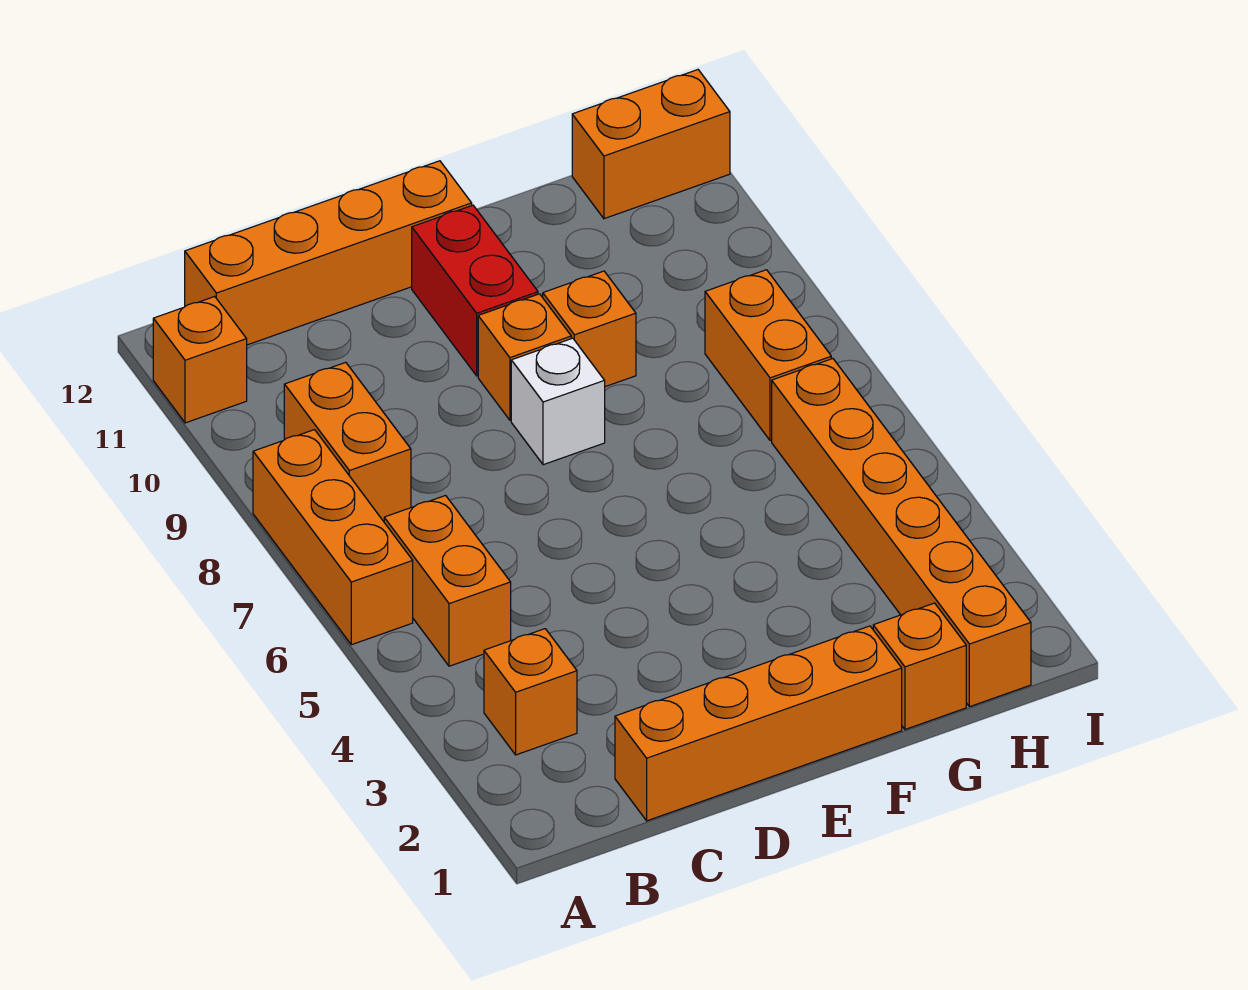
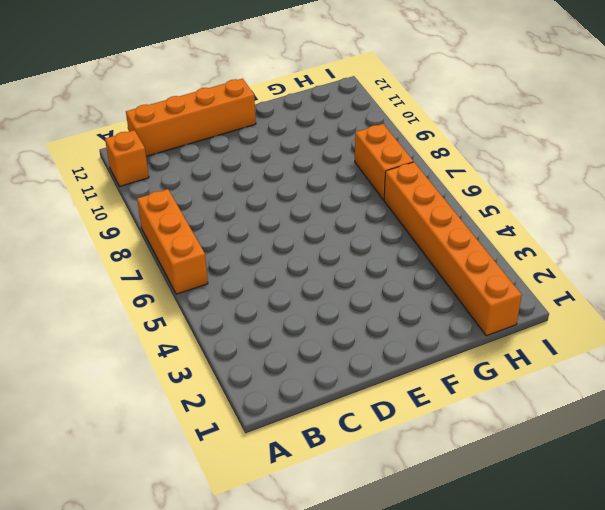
none -> orange brick B3 level 1
none -> orange brick B5:B6 level 1
none -> orange brick B8:B9 level 1

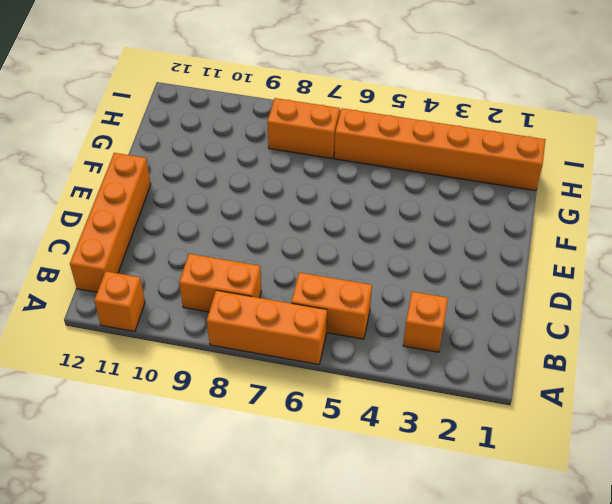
none -> orange brick C1:F1 level 1
none -> white brick E8 level 1
none -> orange brick E9 level 1

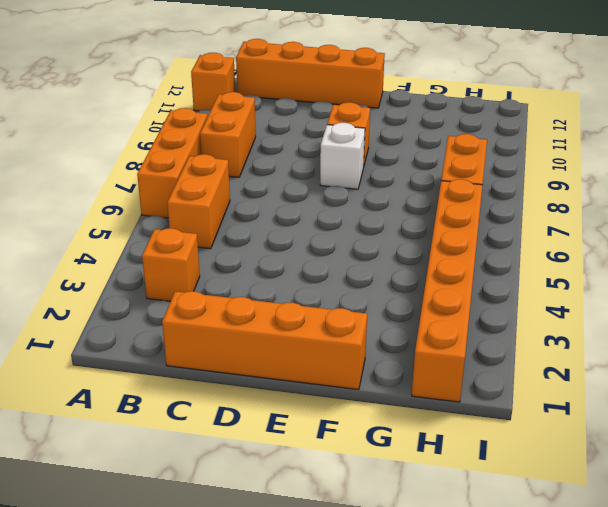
none -> red brick E10:E11 level 1
none -> orange brick F9 level 1
none -> orange brick G1 level 1

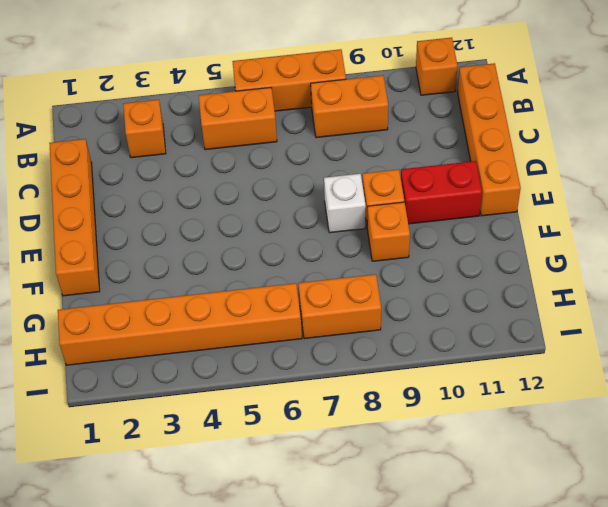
none -> orange brick G1 level 1
none -> orange brick H12:I12 level 1

